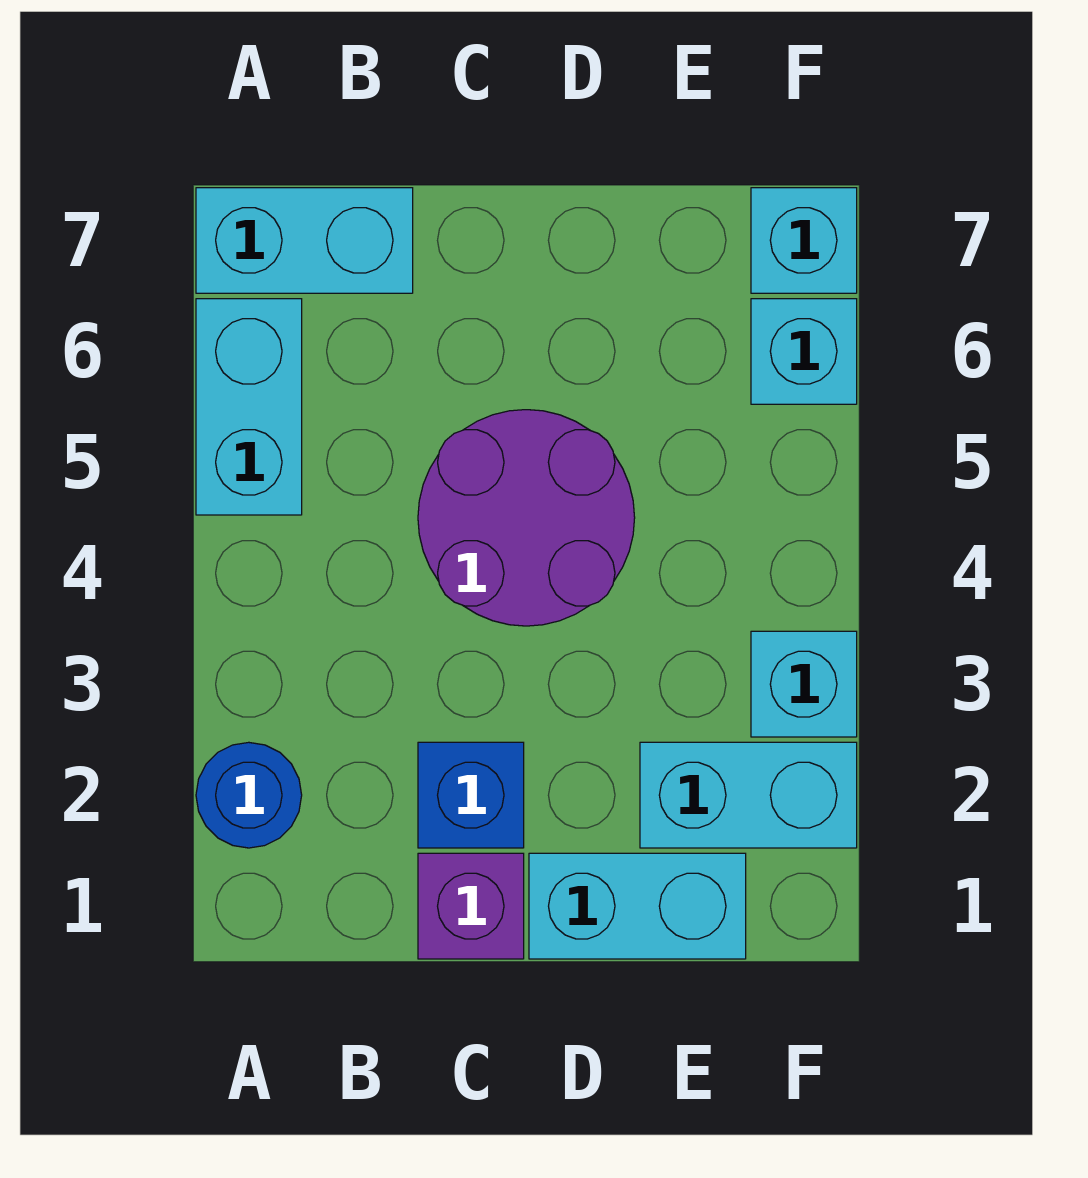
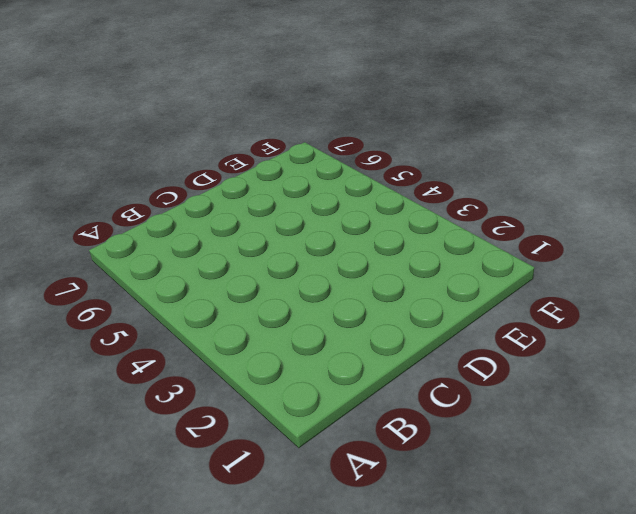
none -> blue round brick A2 level 1
none -> cyan brick A5:A6 level 1

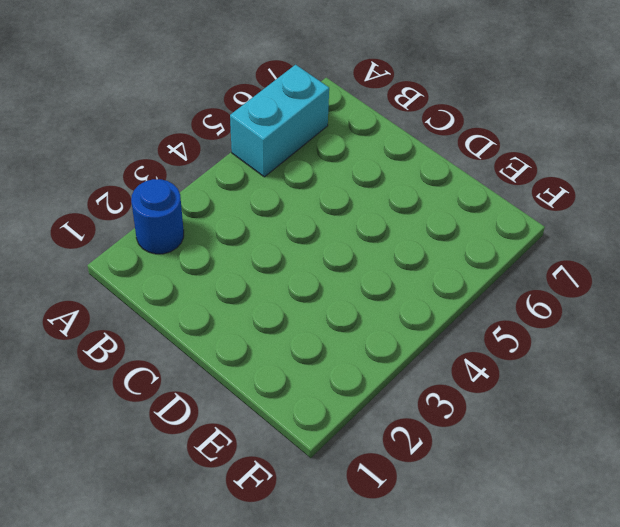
none -> cyan brick A7:B7 level 1
none -> purple brick C1 level 1

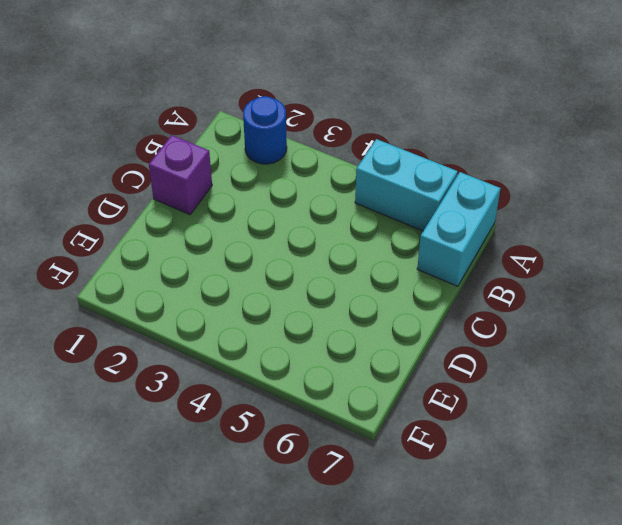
none -> blue brick C2 level 1
none -> purple round brick C4:D5 level 1

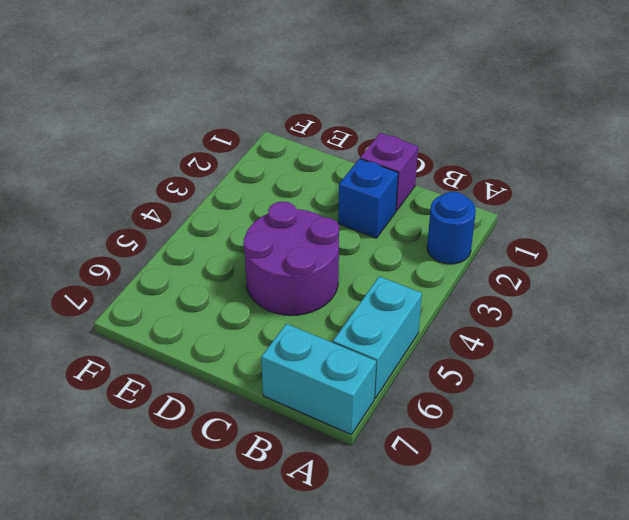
none -> cyan brick D1:E1 level 1
none -> cyan brick E2:F2 level 1

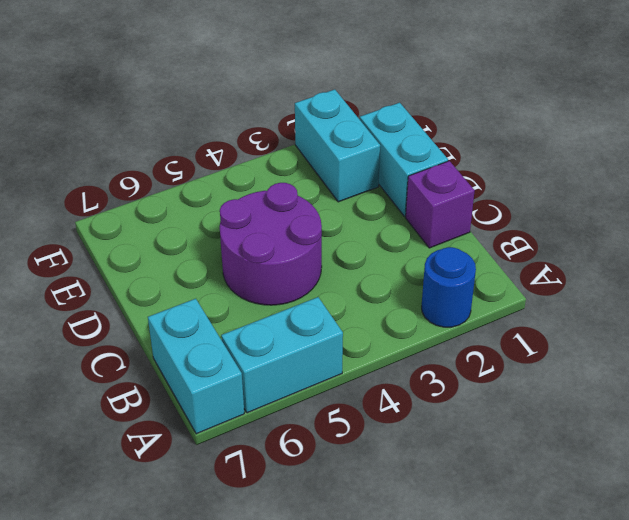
none -> blue brick C2 level 1
none -> cyan brick F3 level 1

